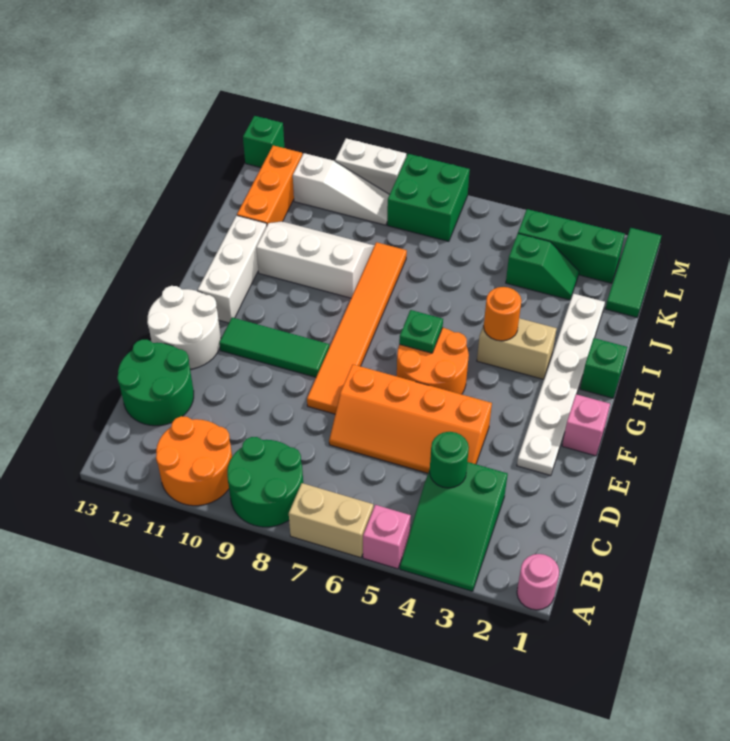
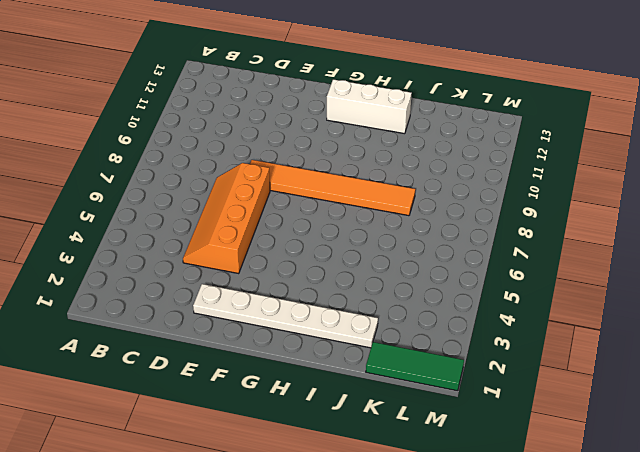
none -> pink round brick A1 level 1
none -> green slope A3:C4 level 1 top C
none -> pink brick A5 level 1

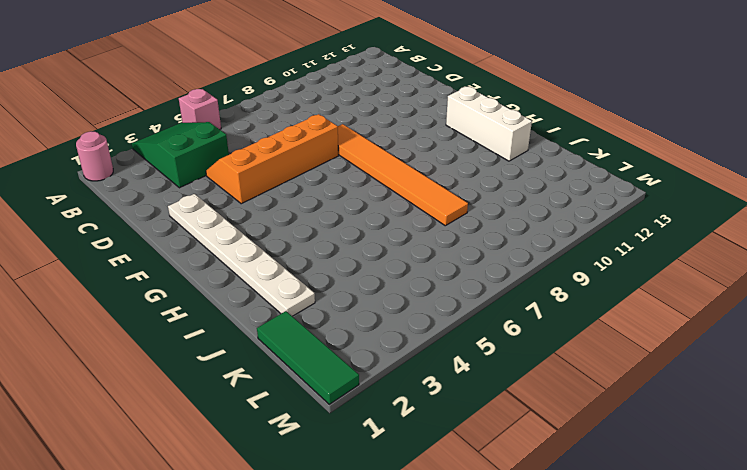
none -> tan brick A6:A7 level 1
none -> green round brick A8:B9 level 1
none -> orange round brick A10:B11 level 1

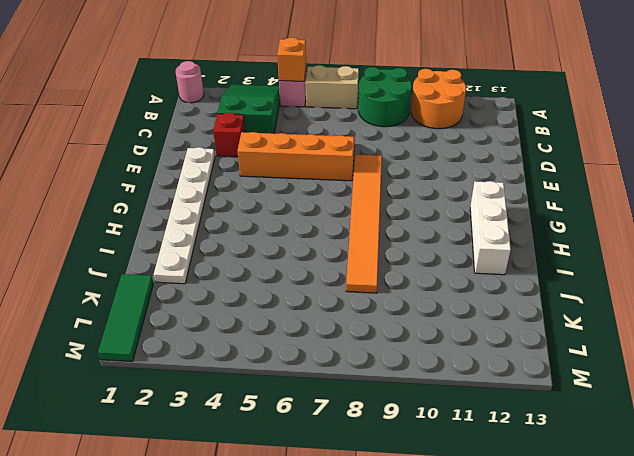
orange brick A5 level 2 -> none
red brick D3 level 1 -> none
none -> green round brick C12:D13 level 1
none -> white round brick E12:F13 level 1
none -> pink brick F1 level 1

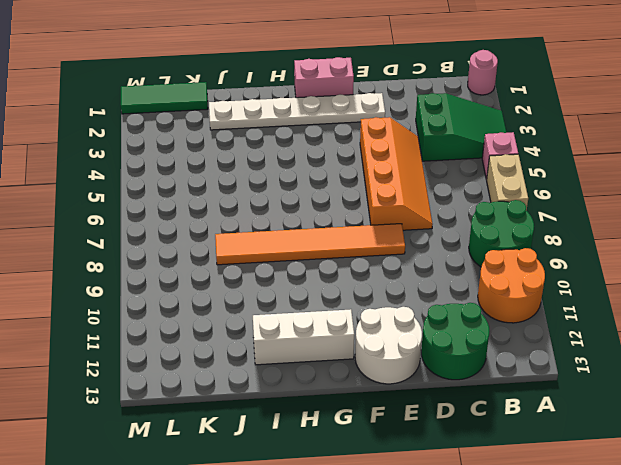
pink brick F1:G1 level 1 -> pink brick F1 level 1
none -> orange round brick F5:G6 level 1
none -> green tile F9:F11 level 1
none -> green brick H1 level 1

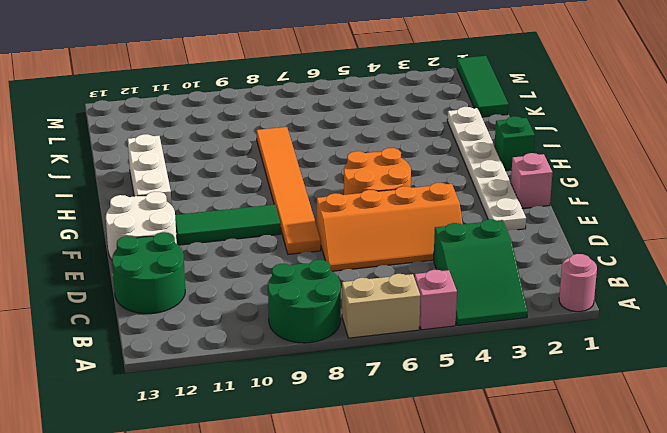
none -> orange round brick A10:B11 level 1
none -> tan brick H3:H4 level 1
none -> white slope I9:J11 level 1 top I

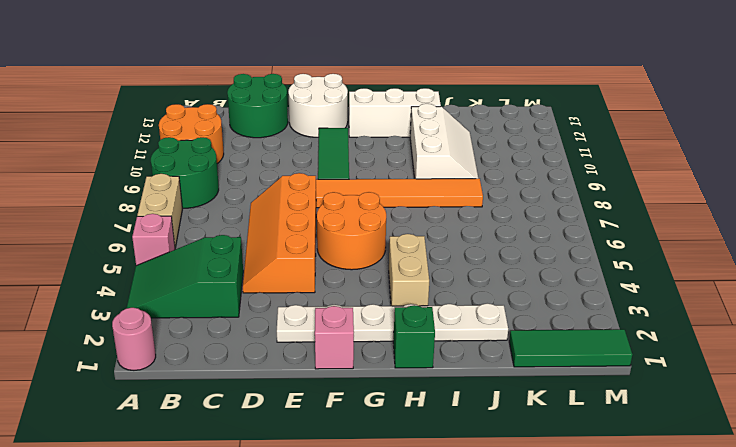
none -> orange brick J12:L12 level 1
none -> green slope K3:K4 level 1 top 4
none -> green brick L2:L4 level 1

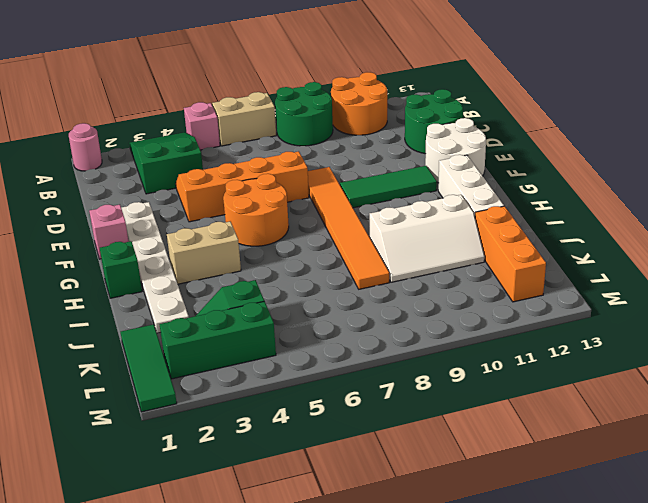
none -> green brick L7:M8 level 1
none -> white slope L9:L11 level 1 top 11
none -> white brick M9:M10 level 1

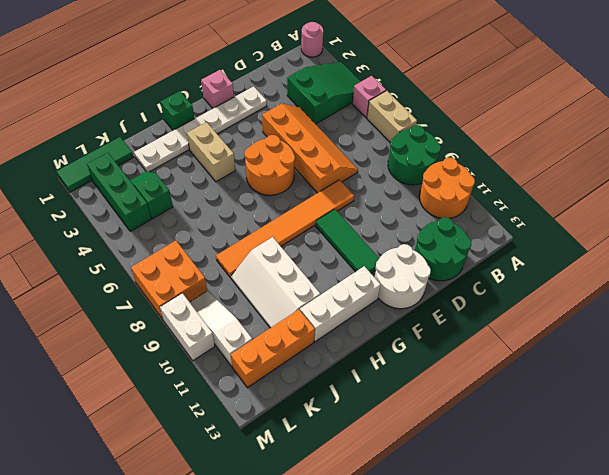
orange brick L7:M8 level 1 -> green brick L7:M8 level 1
none -> green brick M13 level 1
none -> green round brick C4 level 2
none -> green plate G6 level 2

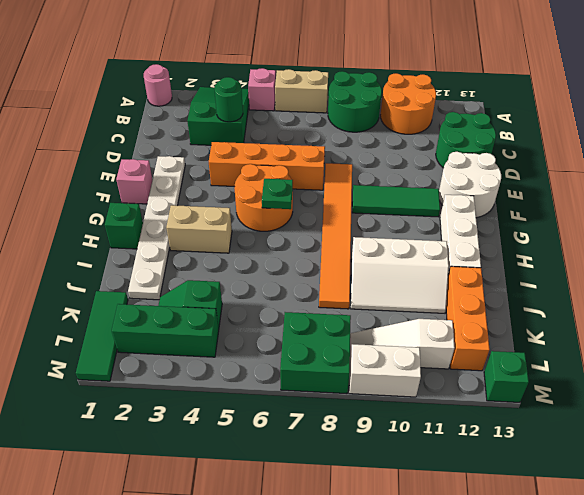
none -> orange round brick H4 level 2

